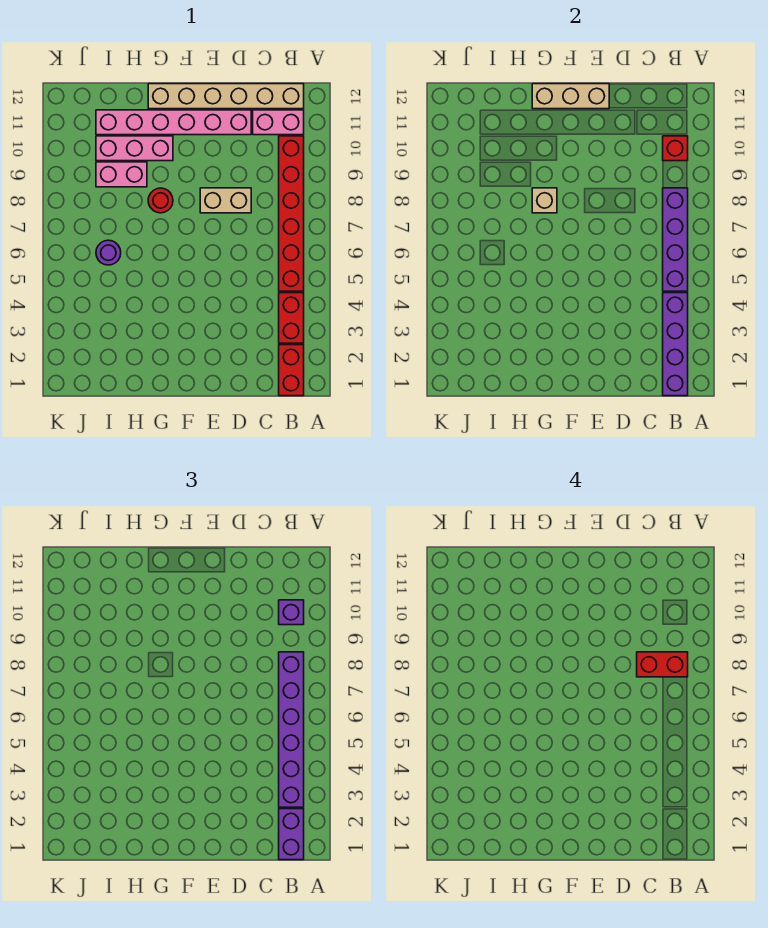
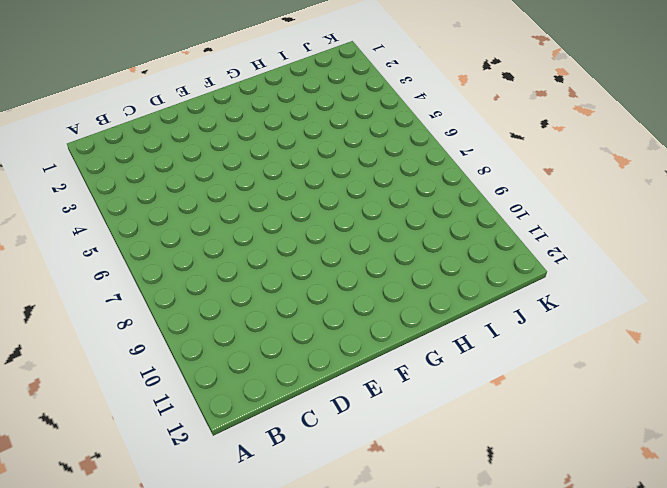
none -> red brick B1:B2 level 1
none -> red brick B3:B4 level 1
none -> red brick B5:B10 level 1

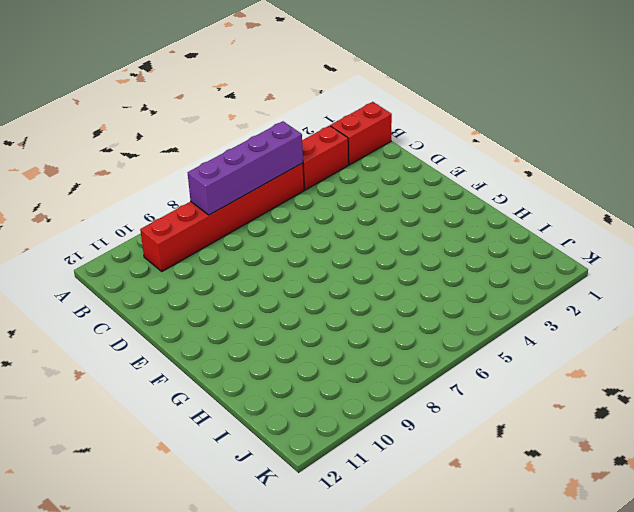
none -> pink brick B11:C11 level 1
none -> tan brick B12:G12 level 1
none -> tan brick D8:E8 level 1

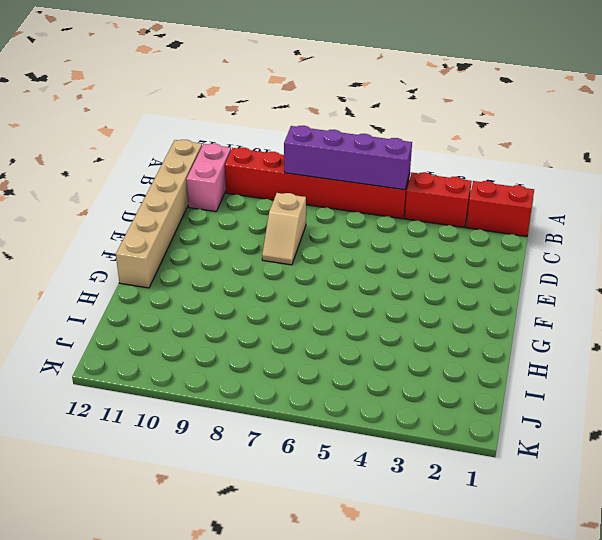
tan slope D8:E8 level 1 top D -> tan brick D8:E8 level 1
none -> pink brick D11:I11 level 1
none -> red round brick G8 level 1
none -> pink brick G10:I10 level 1

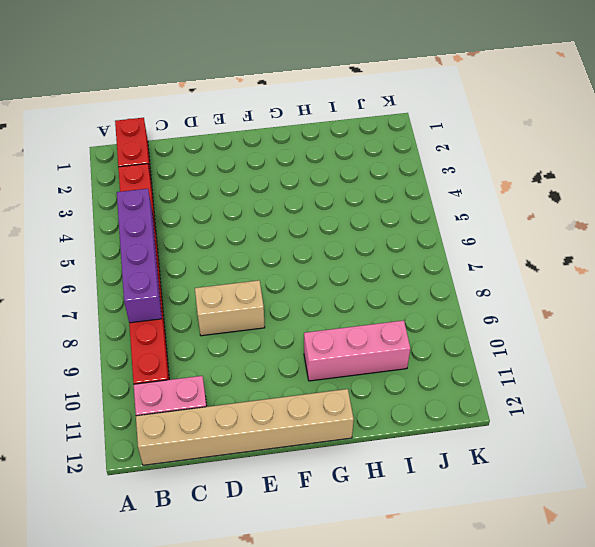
none -> pink brick D11:I11 level 1
none -> red round brick G8 level 1
none -> pink brick H9:I9 level 1

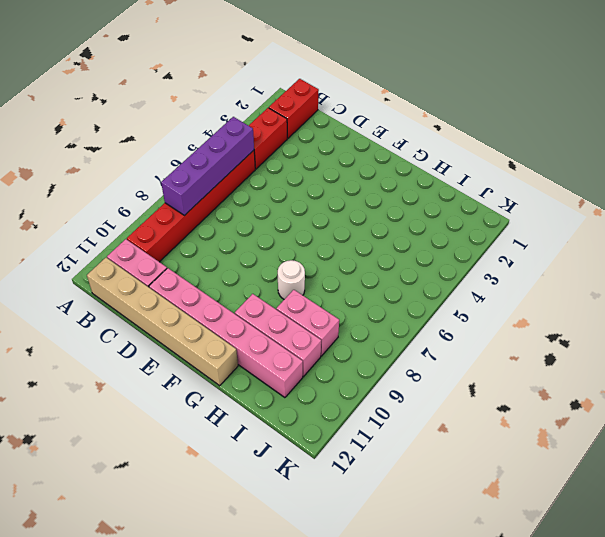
white round brick G8 level 1 -> red round brick G8 level 1
none -> tan brick D8:E8 level 1
none -> purple round brick I6 level 1
none -> purple brick B1:B4 level 2

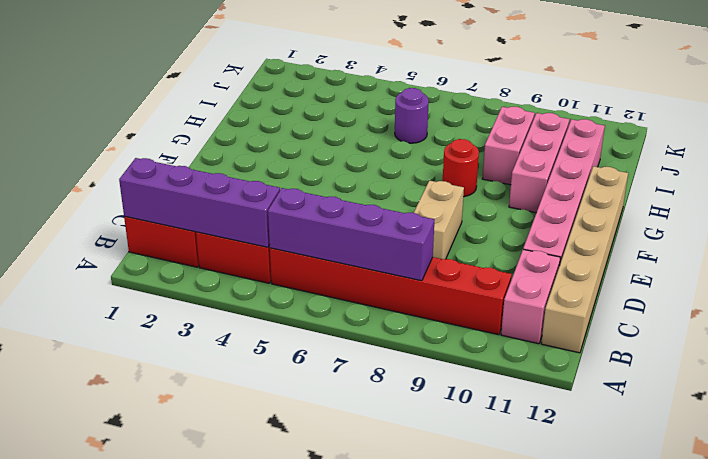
none -> red brick B10 level 2
none -> tan brick E12:G12 level 2
none -> tan brick G8 level 2

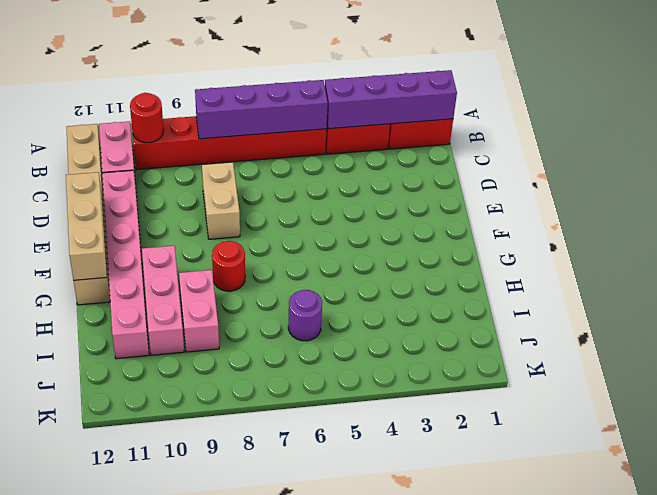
red round brick B10 level 2 -> red brick B10 level 2
none -> tan brick G8 level 2
none -> purple brick B1:B2 level 3
none -> purple brick B3:B8 level 3

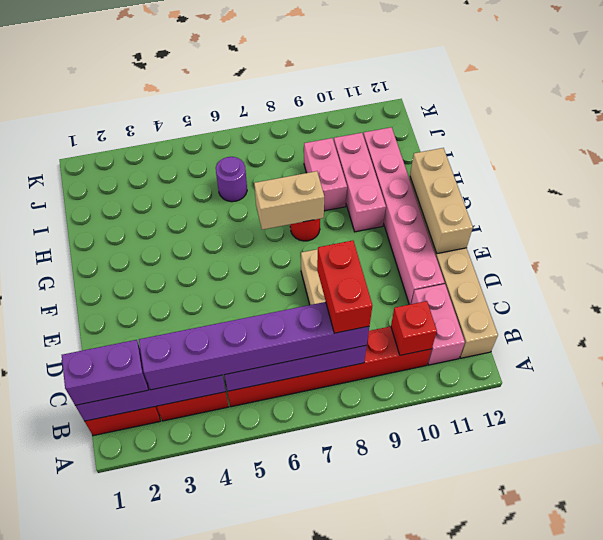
tan brick G7:G8 level 2 -> tan brick G8 level 2
none -> purple brick B10 level 3

